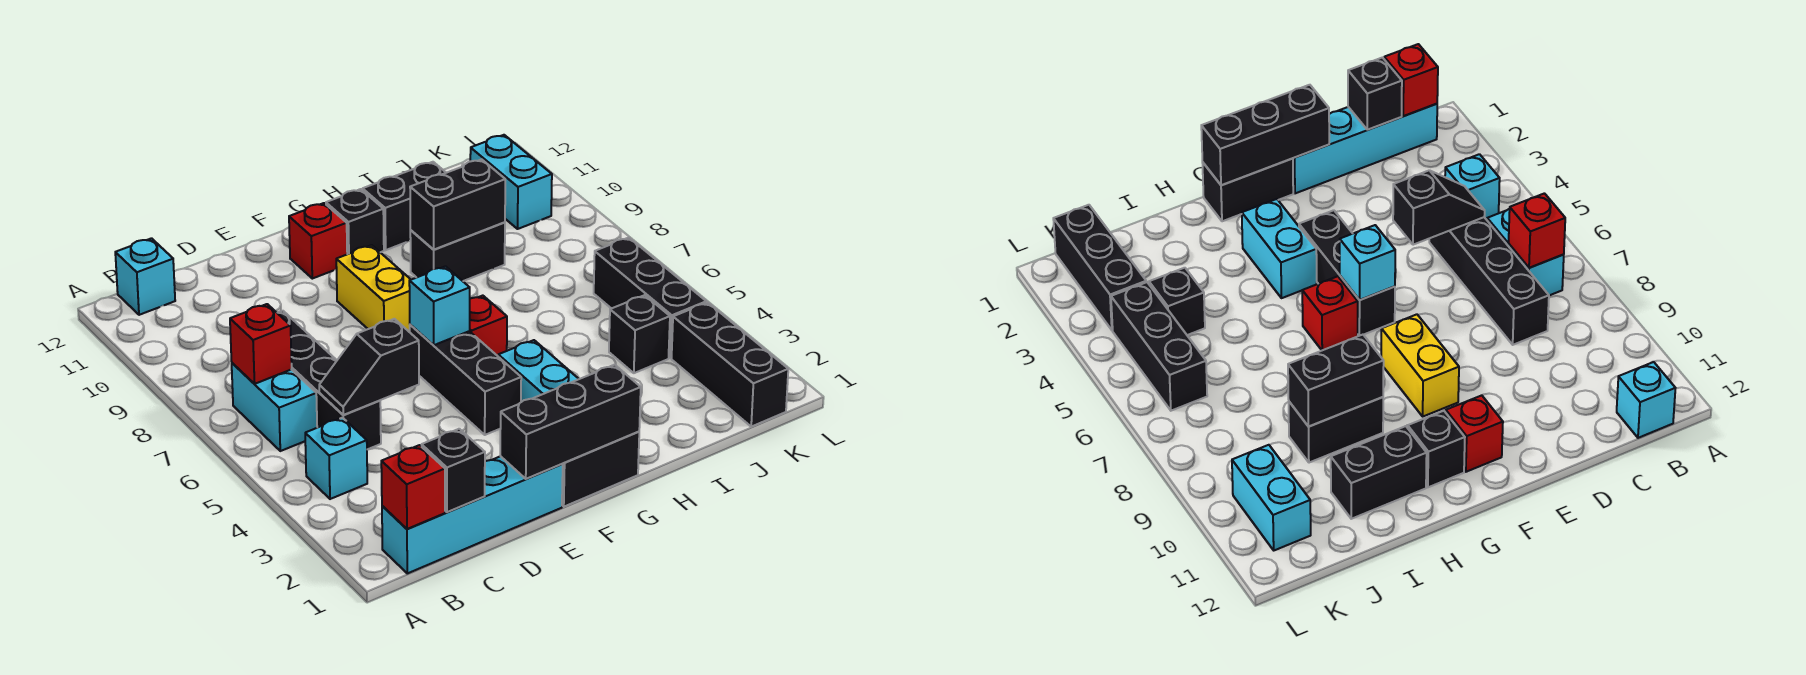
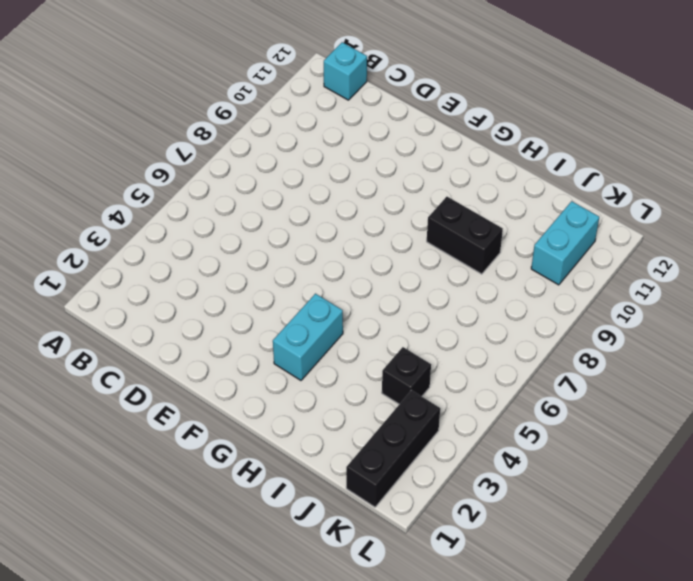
none -> cyan brick B1:E1 level 1
none -> cyan brick B4 level 1
none -> cyan brick B6:B7 level 1

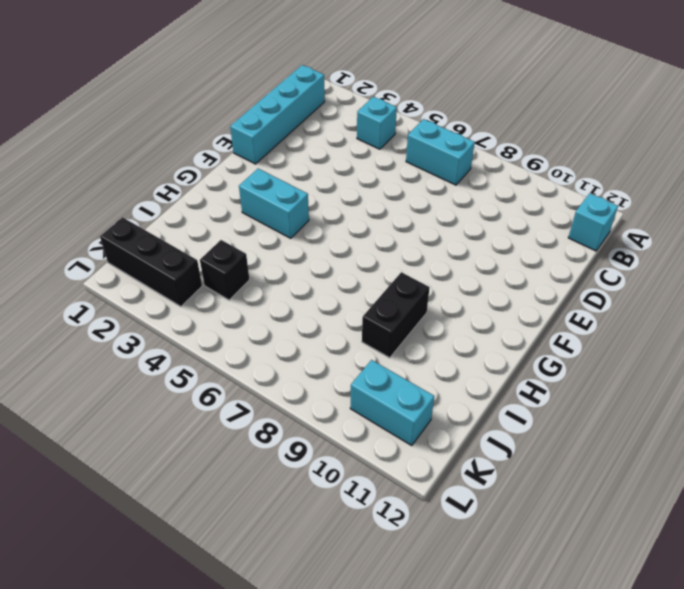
none -> black brick C5:C8 level 1
none -> black brick F1:G1 level 1
none -> black brick F4:F6 level 1

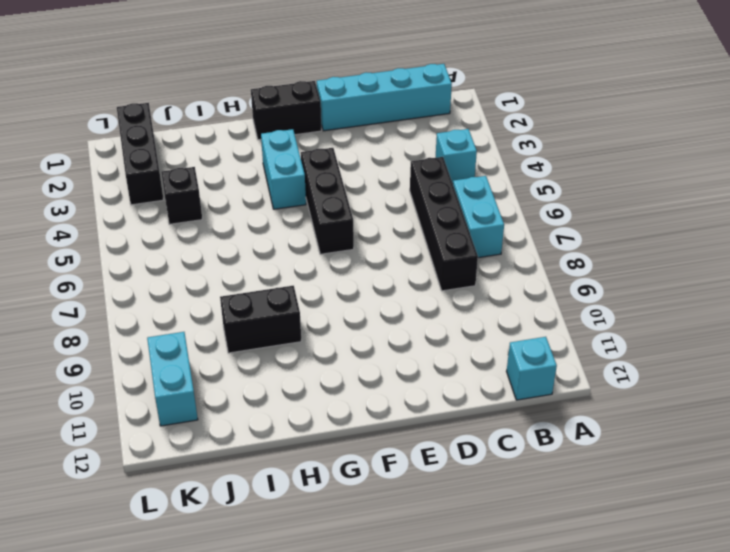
none -> yellow brick F8:F9 level 1
none -> red brick F11 level 1
none -> red brick G6 level 1

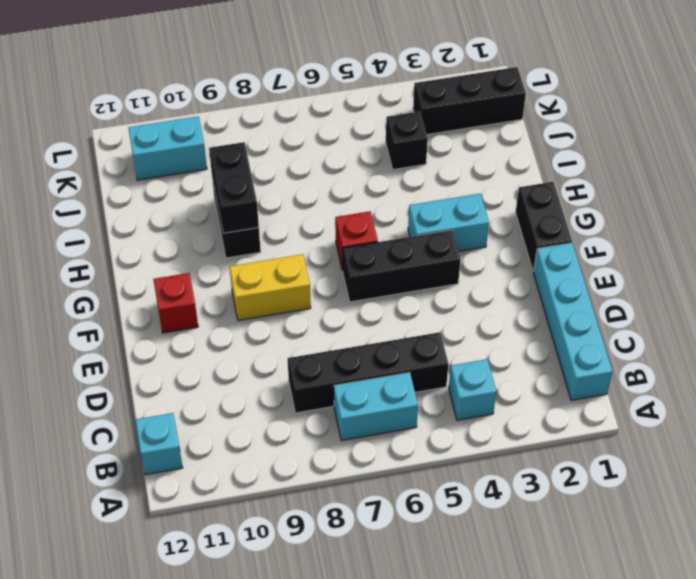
none -> black brick G11 level 1
none -> black brick H11:I11 level 1
none -> black brick K4:K6 level 1

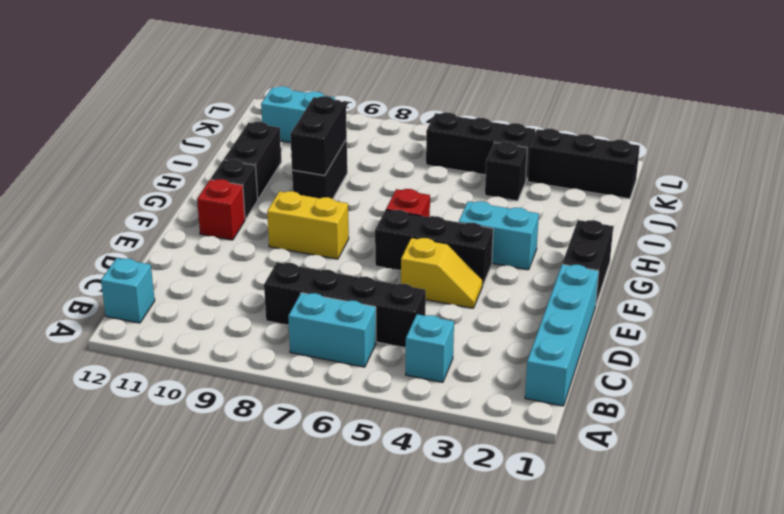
yellow slope E4:E5 level 1 top 5 -> none
none -> red brick B1 level 2
none -> red brick B7 level 2
none -> black brick C1 level 2

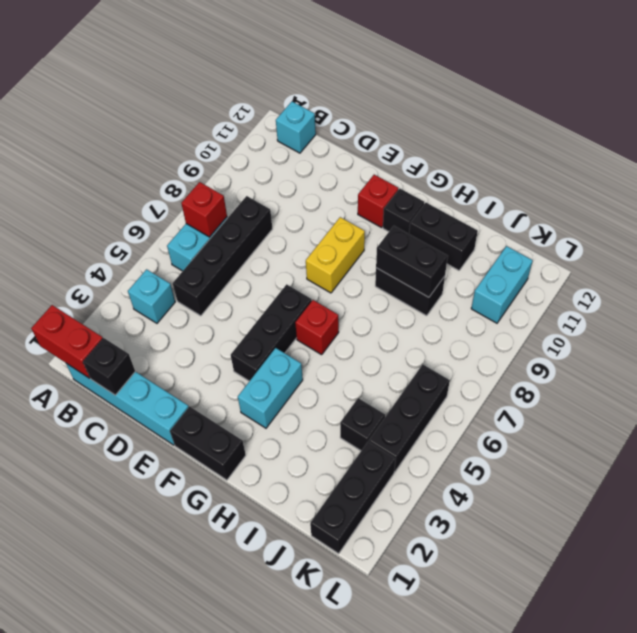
red brick A1:B1 level 2 -> red brick B1 level 2
none -> black slope C5:D5 level 2 top D
none -> black brick E1:G1 level 2
none -> cyan brick F6 level 2

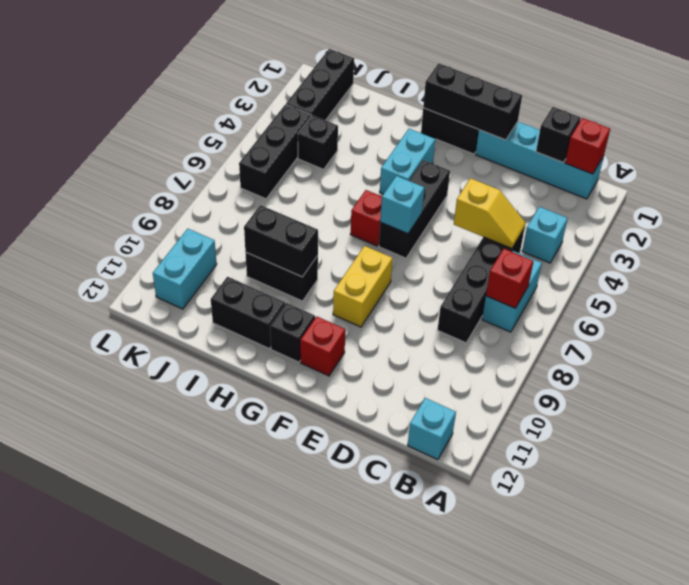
yellow slope C5:D5 level 2 top D -> black slope C5:D5 level 2 top D

